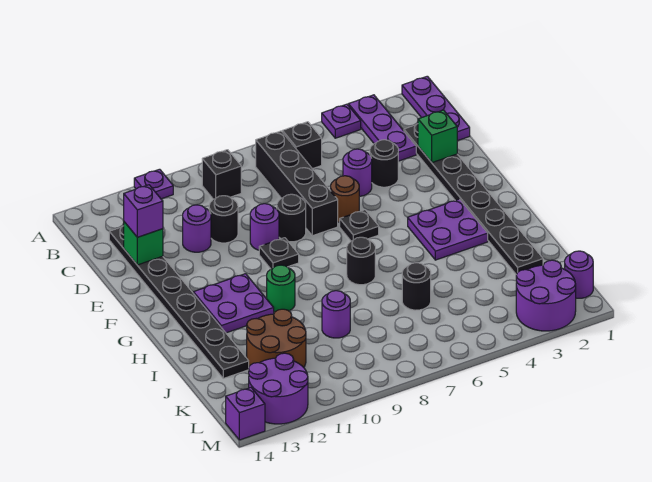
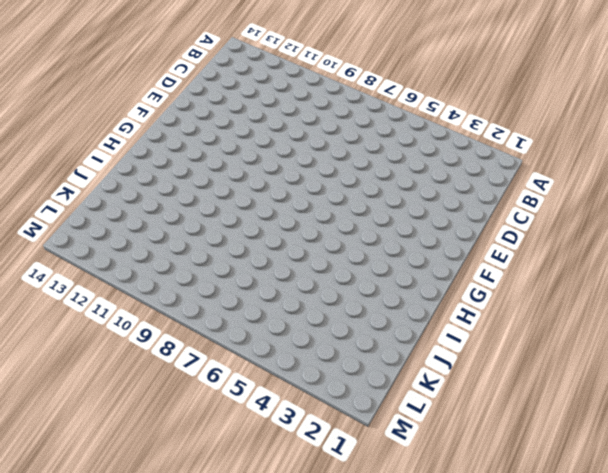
none -> purple plate A1:C1 level 1
none -> purple plate A3:C3 level 1
none -> purple plate A4 level 1
none -> purple plate A11 level 1

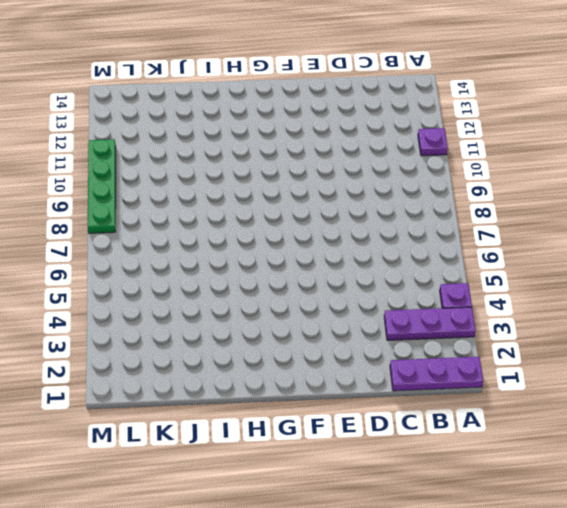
green plate M8:M11 level 1 -> none
none -> black brick B6 level 1
none -> black brick B7:E7 level 1
none -> black brick B9 level 1
none -> black plate C2:J2 level 1

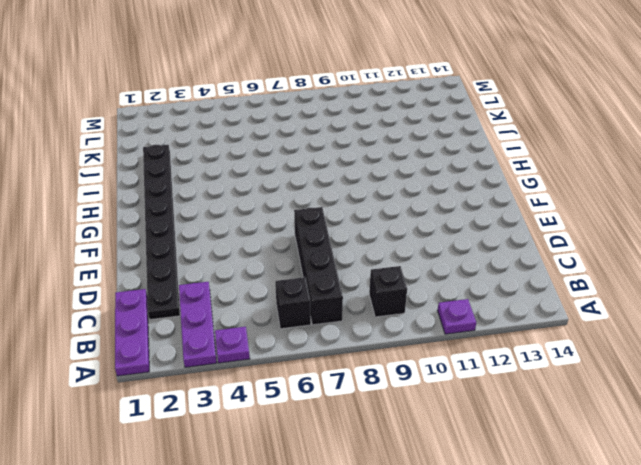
none -> black plate C13:J13 level 1
none -> black round brick D4 level 1
none -> purple round brick D5 level 1
none -> black round brick D10 level 1

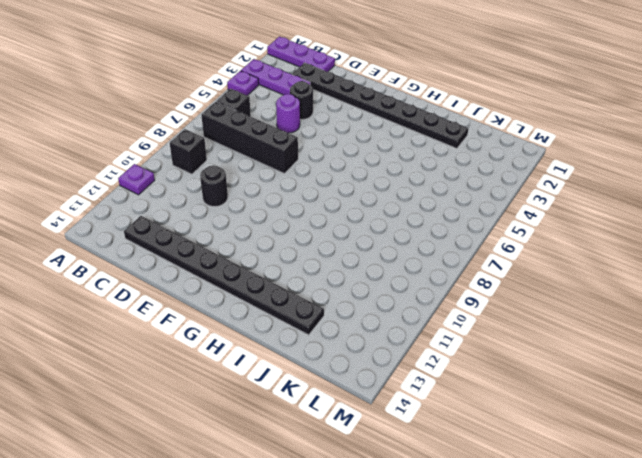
none -> purple round brick D11 level 1
none -> brown round brick E6 level 1
none -> black round brick E8 level 1
none -> purple round brick E9 level 1

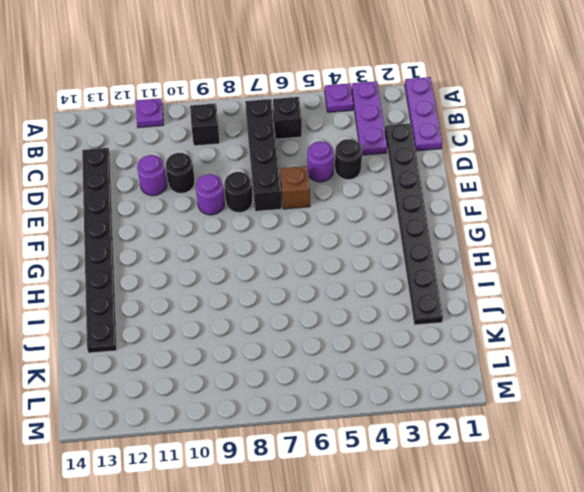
brown brick E6 level 1 -> brown round brick E6 level 1
none -> black plate F6 level 1
none -> black plate F9 level 1
none -> purple plate G3:H4 level 1
none -> purple plate G11:H12 level 1

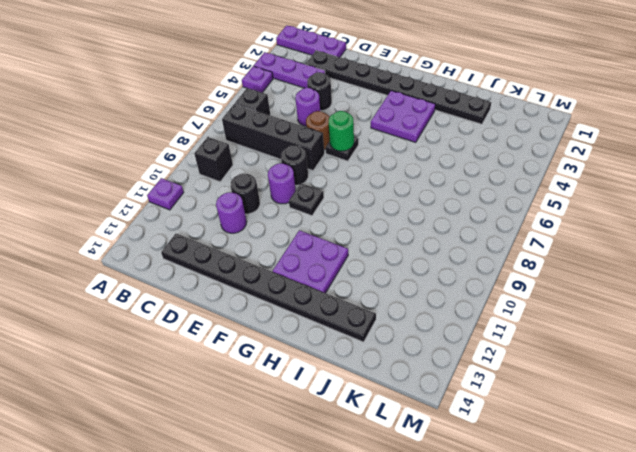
green round brick F6 level 2 -> green round brick H10 level 1
none -> black round brick H7 level 1
none -> black round brick J6 level 1
none -> purple round brick J9 level 1
none -> brown round brick J11:K12 level 1

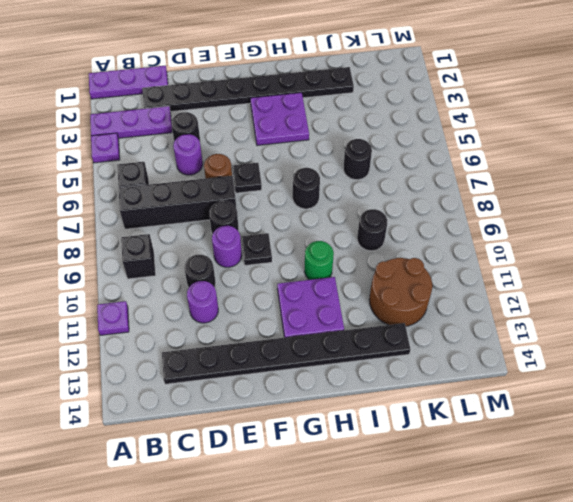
black round brick J9 level 1 -> purple round brick J9 level 1
none -> purple round brick L1 level 1
none -> purple round brick L2:M3 level 1
none -> purple round brick L12:M13 level 1
none -> purple brick M14 level 1

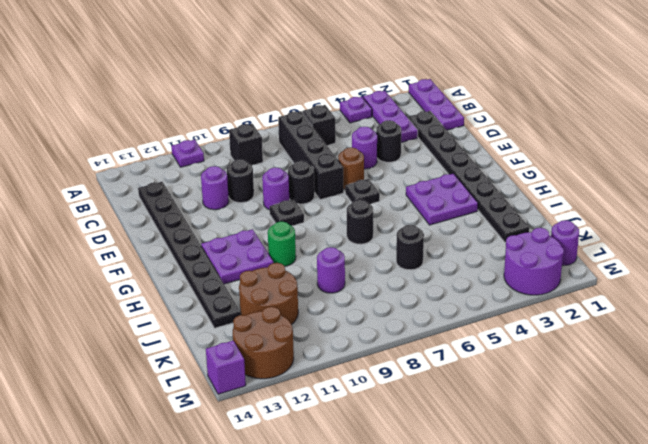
brown round brick L12:M13 level 1 -> purple round brick L12:M13 level 1
none -> green brick D2 level 2
none -> green brick D13 level 2
none -> purple brick D13 level 3

